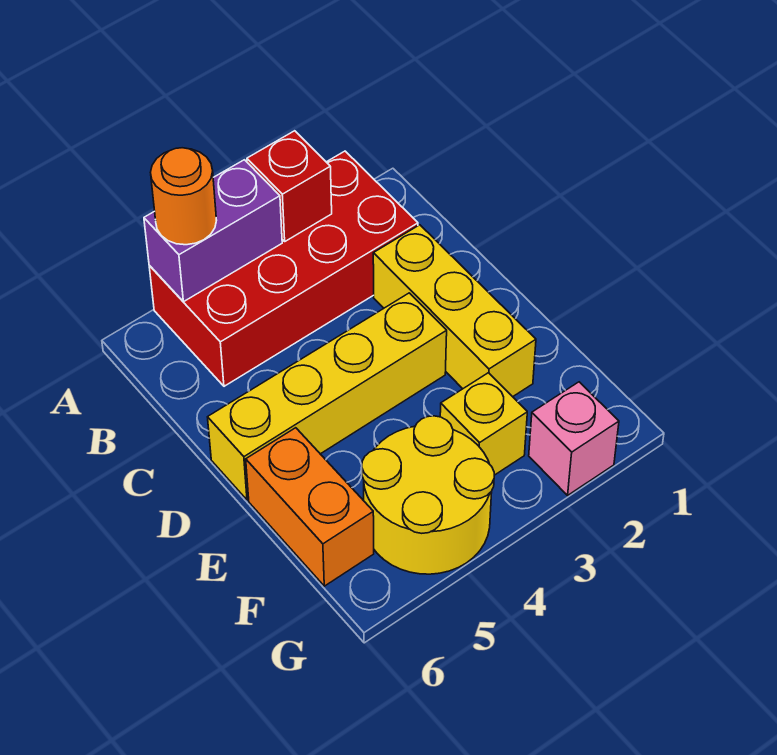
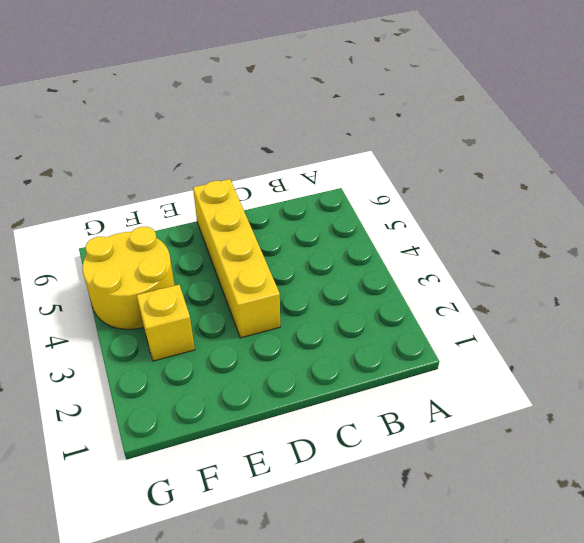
none -> red brick A2:B5 level 1
none -> yellow brick C2:E2 level 1

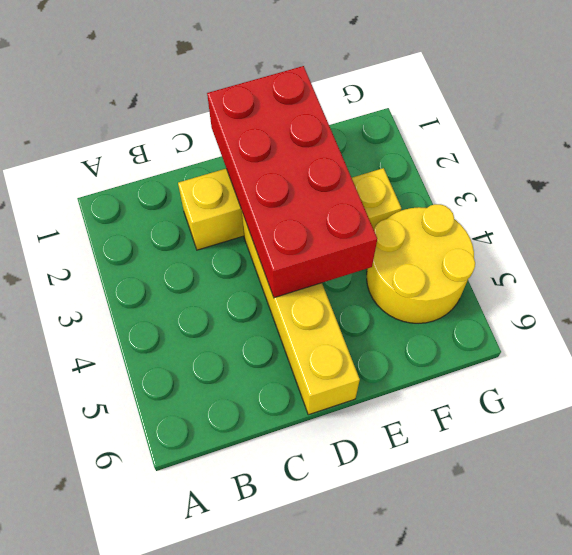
red brick D1:E4 level 2 -> red brick A2:B5 level 1
none -> orange brick E6:F6 level 1
none -> pink brick G2 level 1

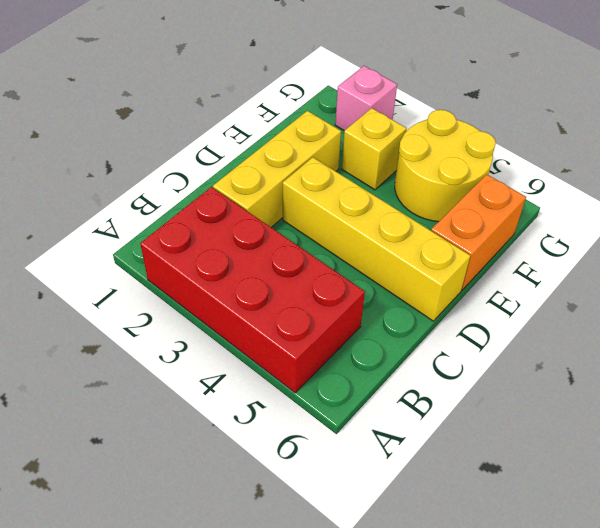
none -> red brick A3 level 2
none -> purple brick A4:A5 level 2

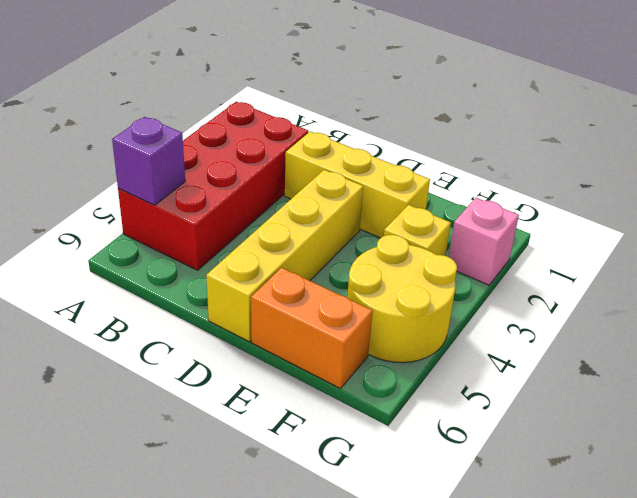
purple brick A5 level 2 -> purple brick A4:A5 level 2
none -> red brick A3 level 2
none -> orange round brick A5 level 3

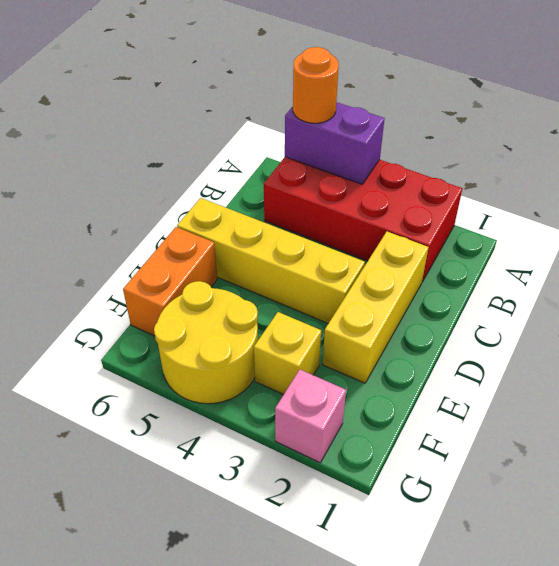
none -> red brick A3 level 2

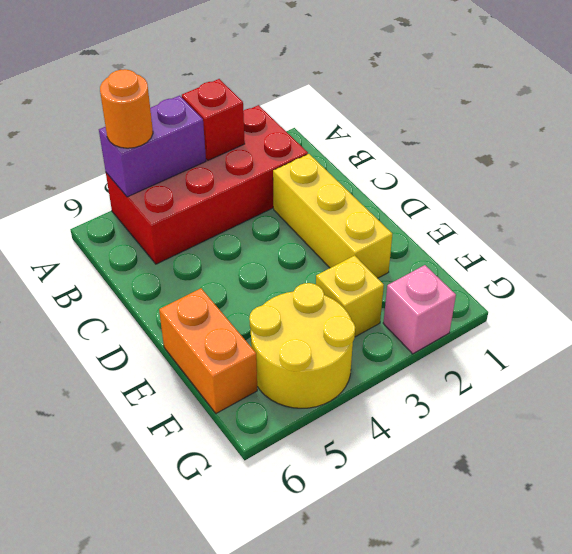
none -> yellow brick D3:D6 level 1

